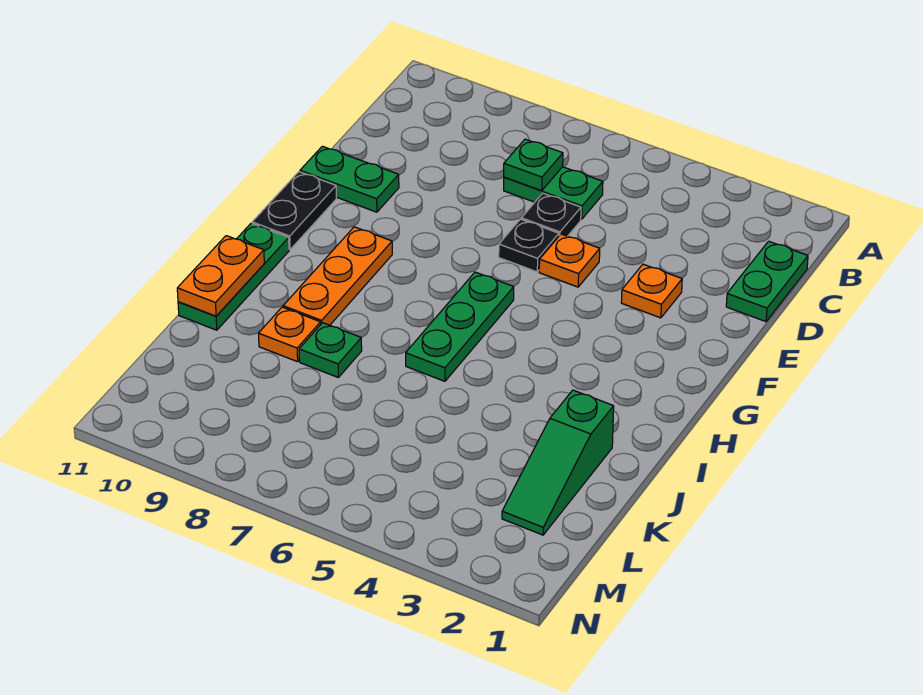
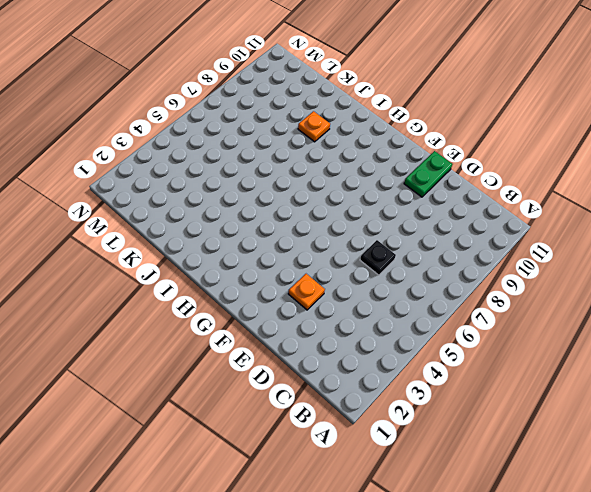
none -> green plate C1:D1 level 1
none -> green plate C6:C7 level 1
none -> orange plate E5 level 1

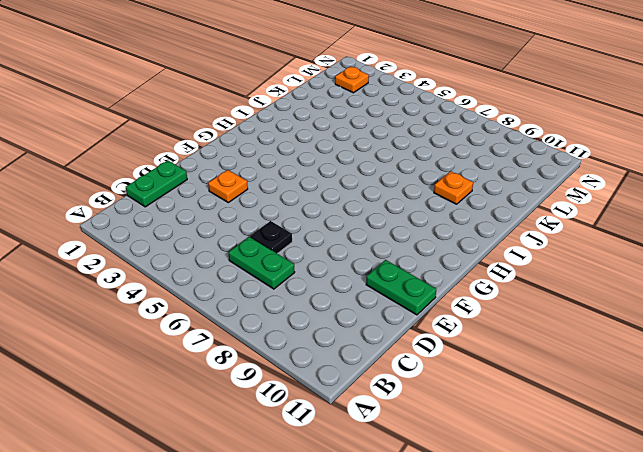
orange plate M2 level 1 -> orange plate E5 level 1
none -> black plate E6 level 1
none -> black plate F11:G11 level 1
none -> green plate G6:I6 level 1

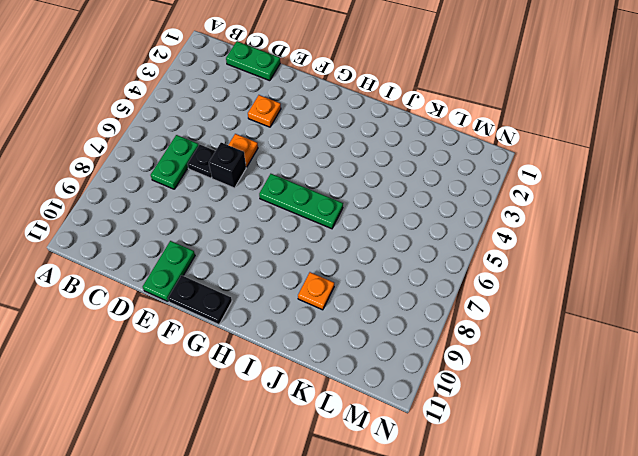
black brick E6 level 1 -> black plate E6 level 1
none -> orange plate G9:I9 level 1
none -> green plate H11:J11 level 1
none -> green slope J2:L2 level 1 top J

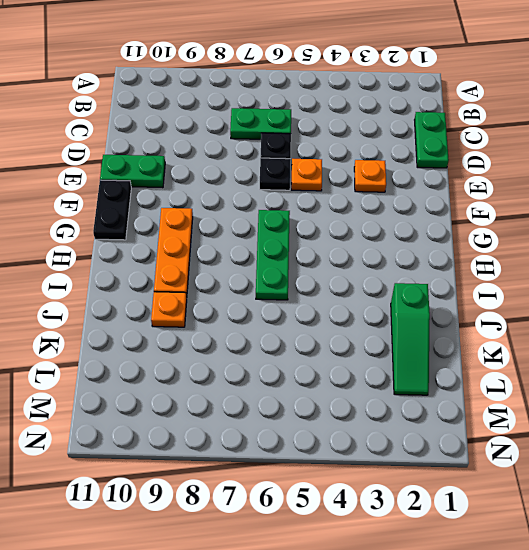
none -> green plate H11:J11 level 1
none -> green plate J8 level 1
none -> green plate C7 level 2

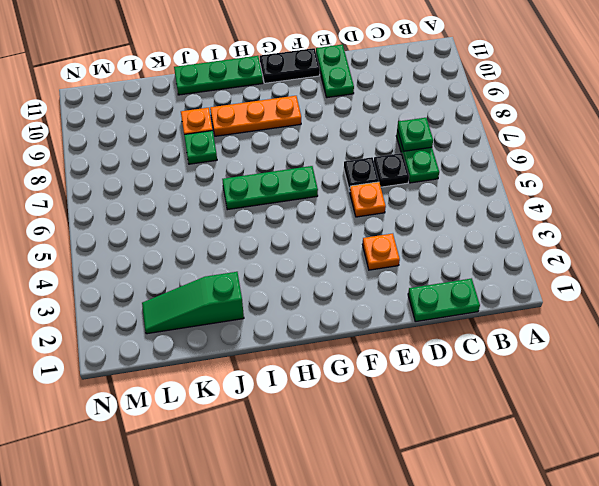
none -> orange plate I11:J11 level 2

